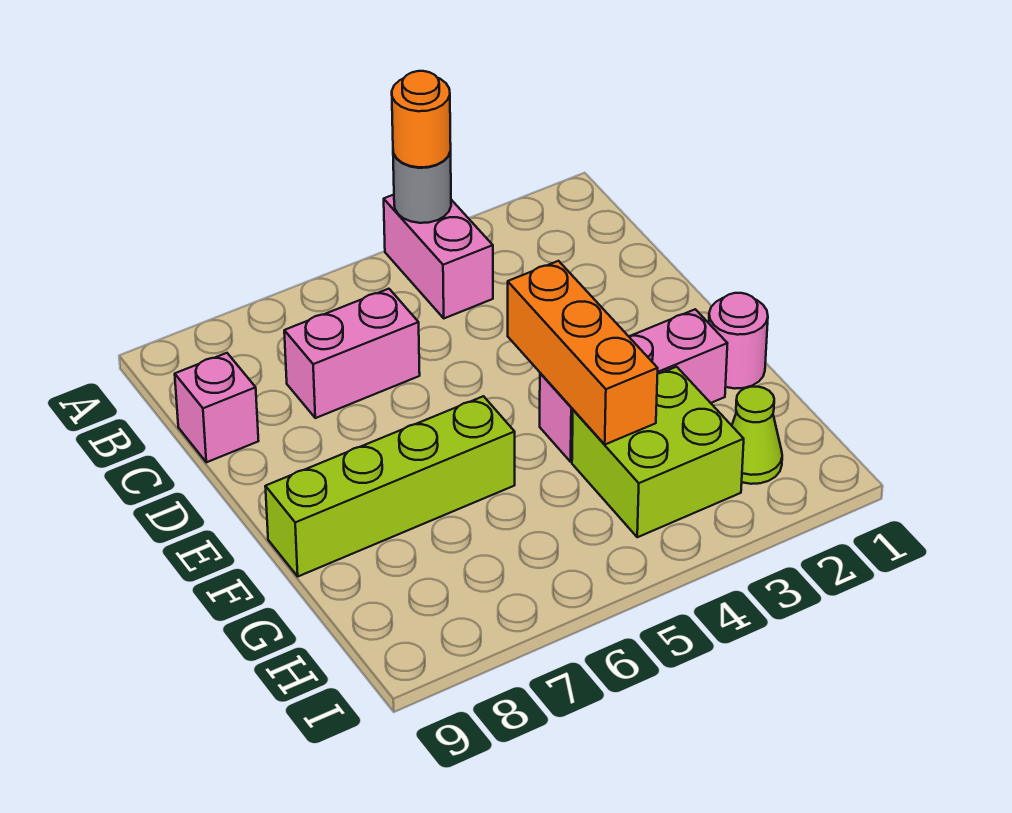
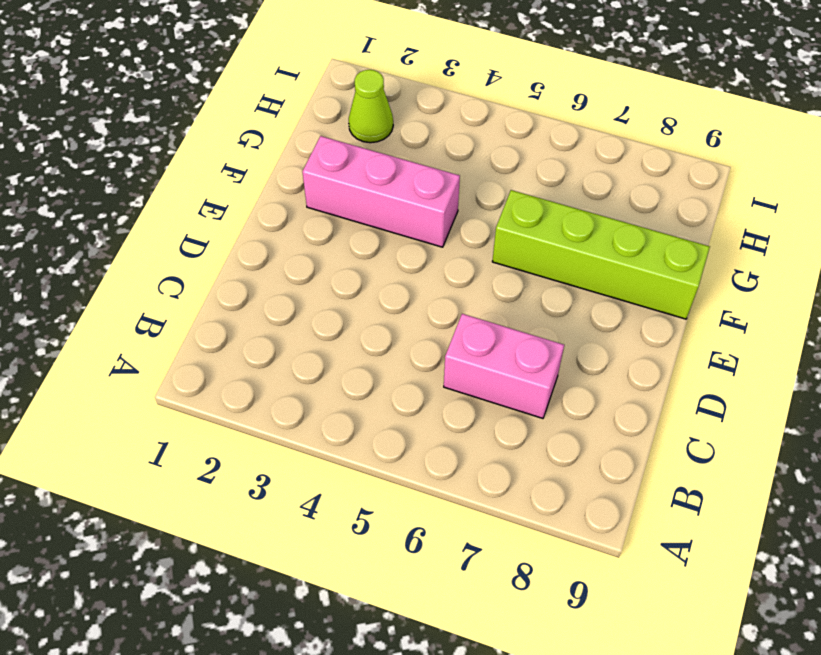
none -> pink brick A4:B4 level 1
none -> pink brick C9 level 1

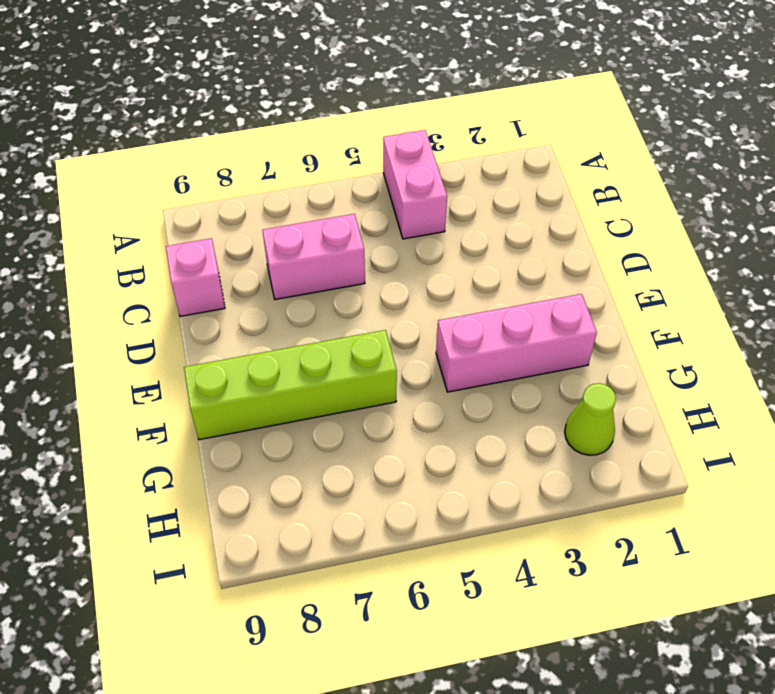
none -> pink round brick F1 level 1
none -> lime brick G3:H4 level 1

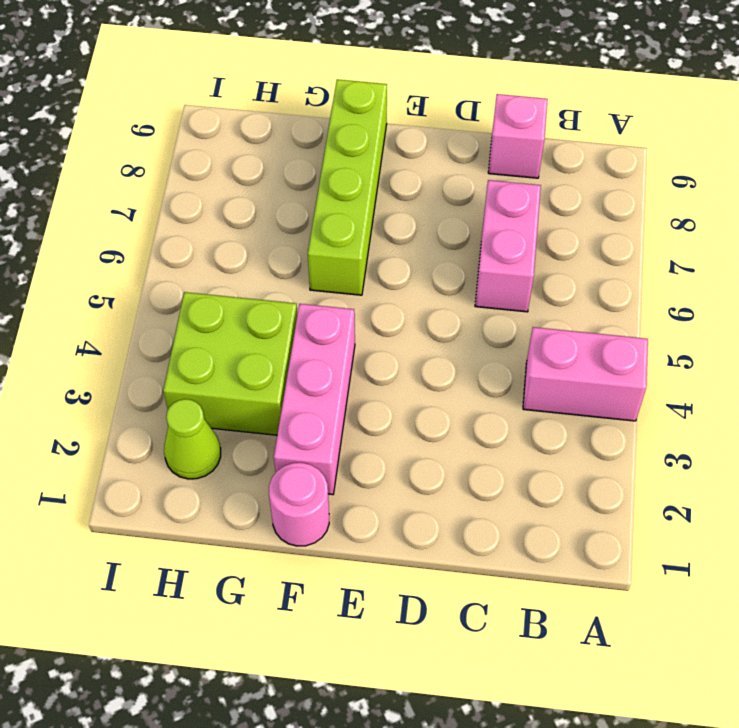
none -> grey round brick A4 level 2
none -> orange brick E4:G4 level 2

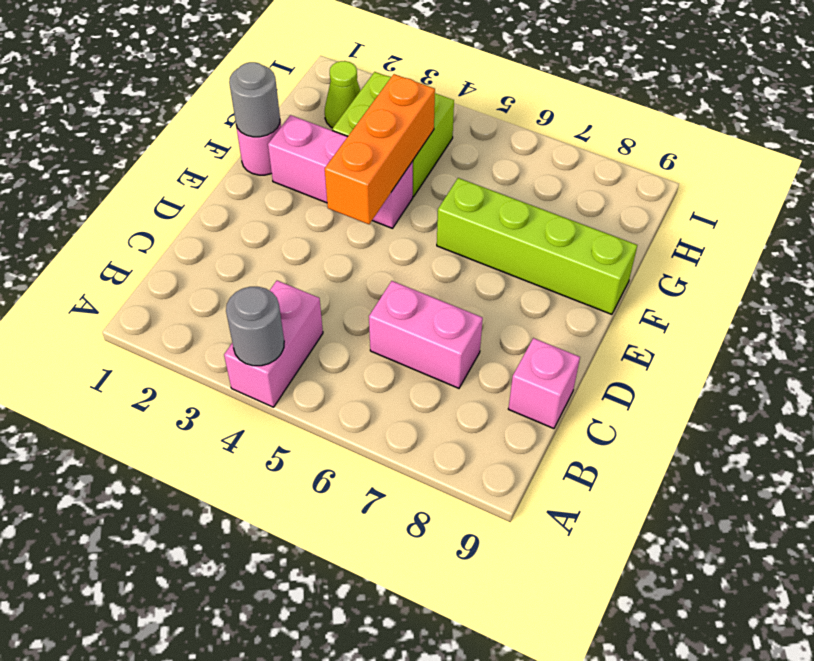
grey round brick F1 level 2 -> none
none -> orange round brick A4 level 3

